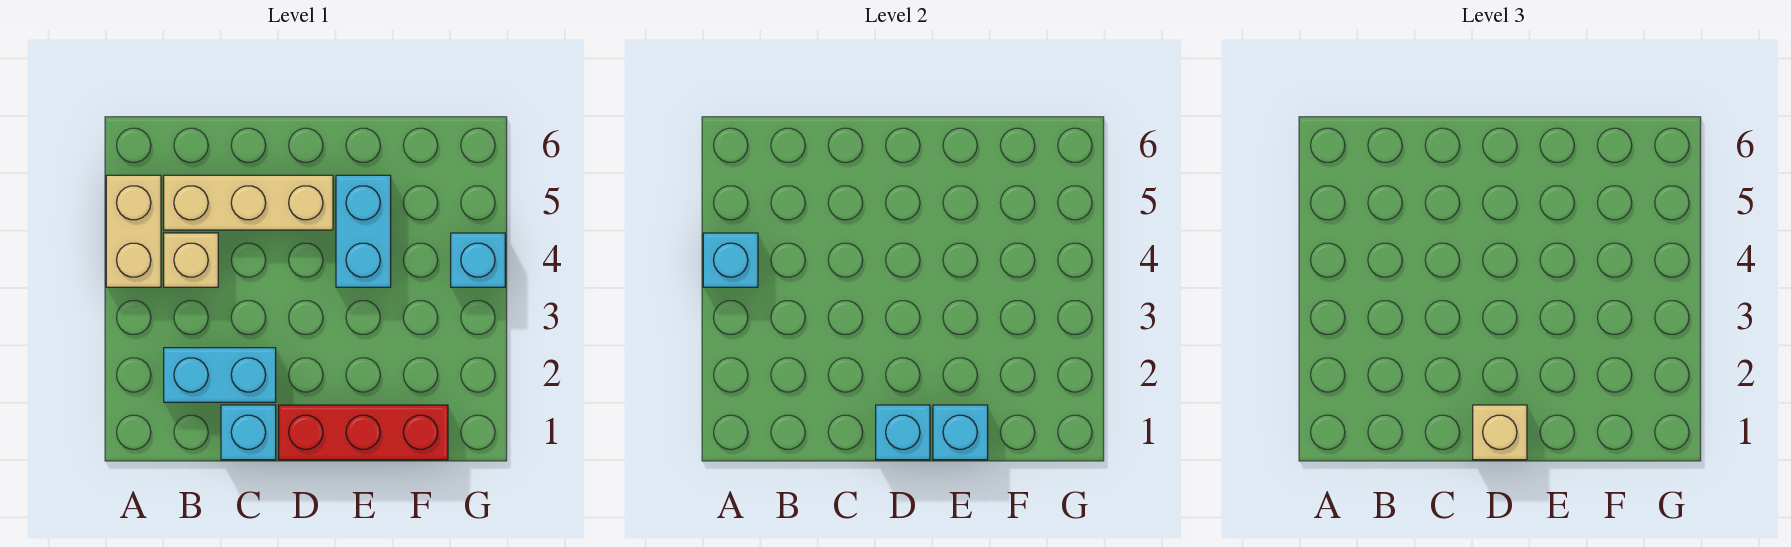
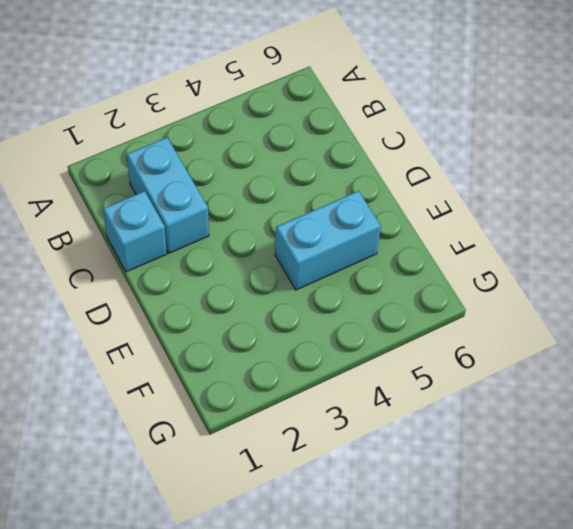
none -> tan brick A4:A5 level 1
none -> tan brick B4 level 1
none -> tan brick B5:D5 level 1

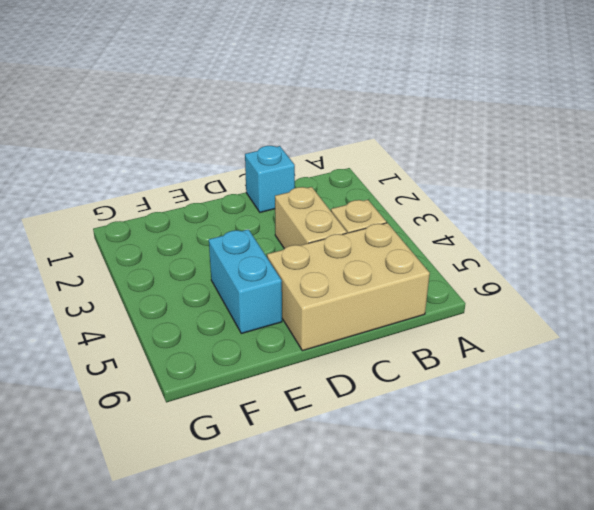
tan brick B5:D6 level 1 -> tan brick B5:D5 level 1
tan brick C3:C4 level 1 -> tan brick A4:A5 level 1
none -> cyan brick B2:C2 level 1
none -> red brick D1:F1 level 1
none -> cyan brick G4 level 1

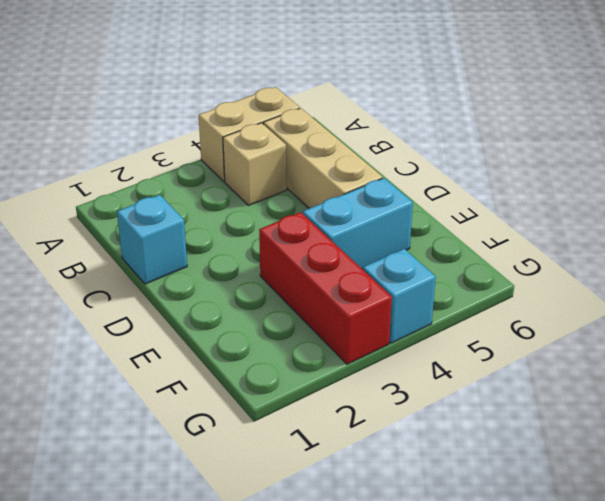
red brick E3:G3 level 1 -> red brick D1:F1 level 1
none -> cyan brick B2:C2 level 1
none -> cyan brick A4 level 2
none -> cyan brick D1 level 2

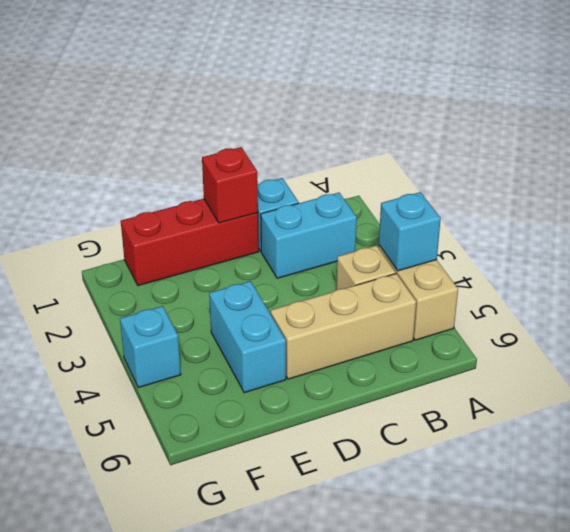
red brick D1 level 2 -> cyan brick D1 level 2
none -> cyan brick E1 level 2
none -> tan brick D1 level 3

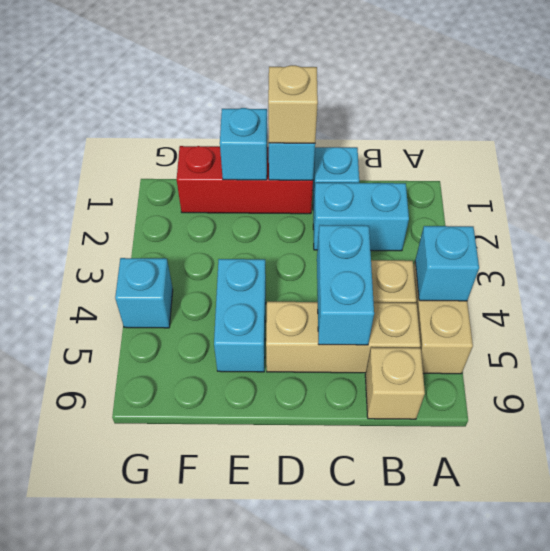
tan brick B6 level 1 -> none
cyan brick C4:C5 level 2 -> none

